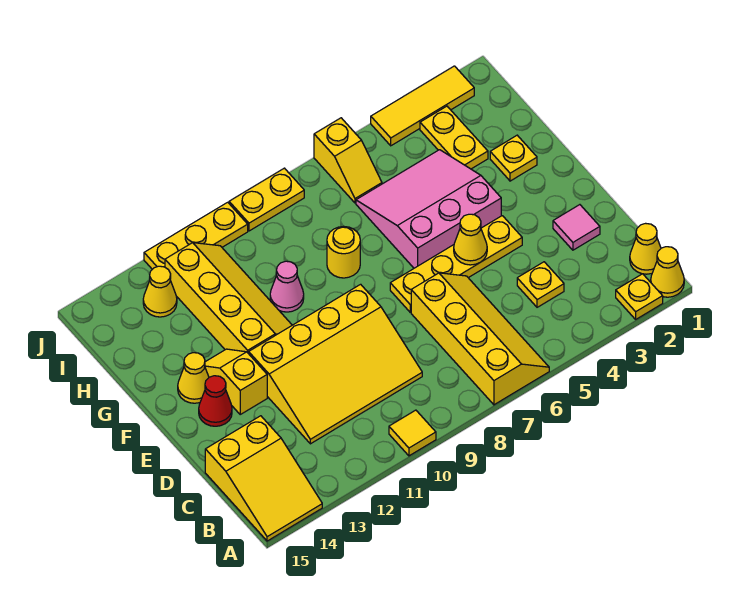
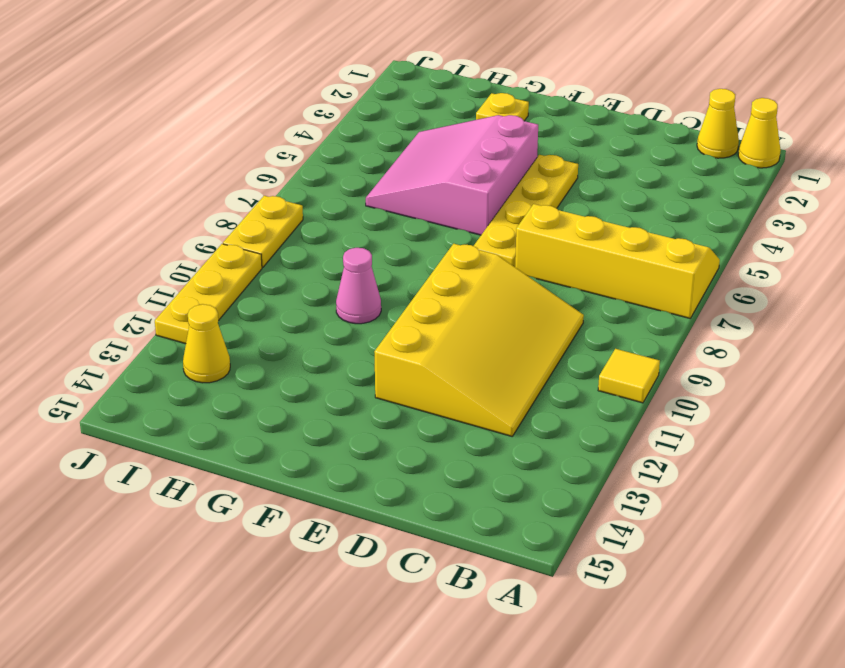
none -> yellow plate A2 level 1
none -> yellow slope A14:C15 level 1 top C
none -> yellow plate C4 level 1

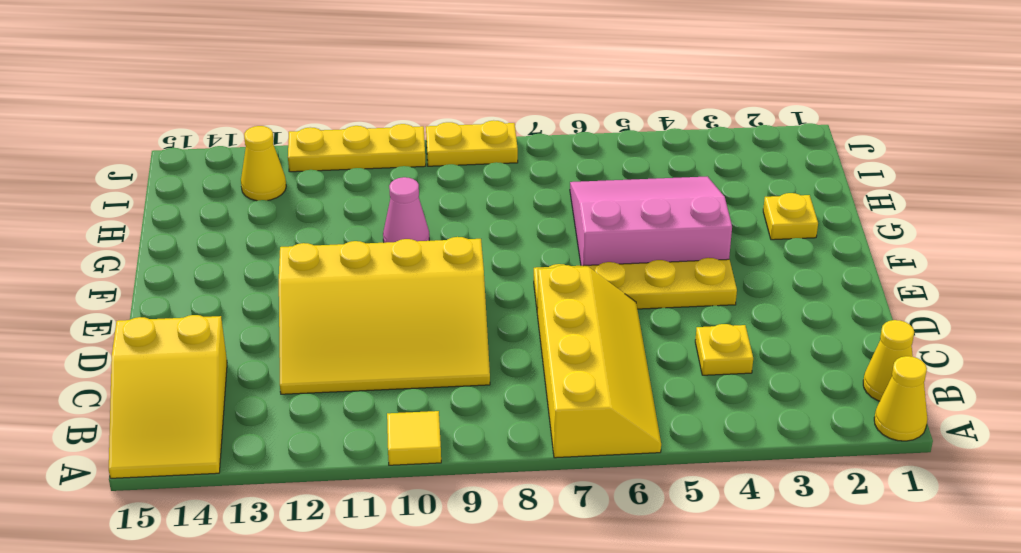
none -> yellow plate A2 level 1
none -> pink tile D2 level 1
none -> yellow slope E13:F13 level 1 top E

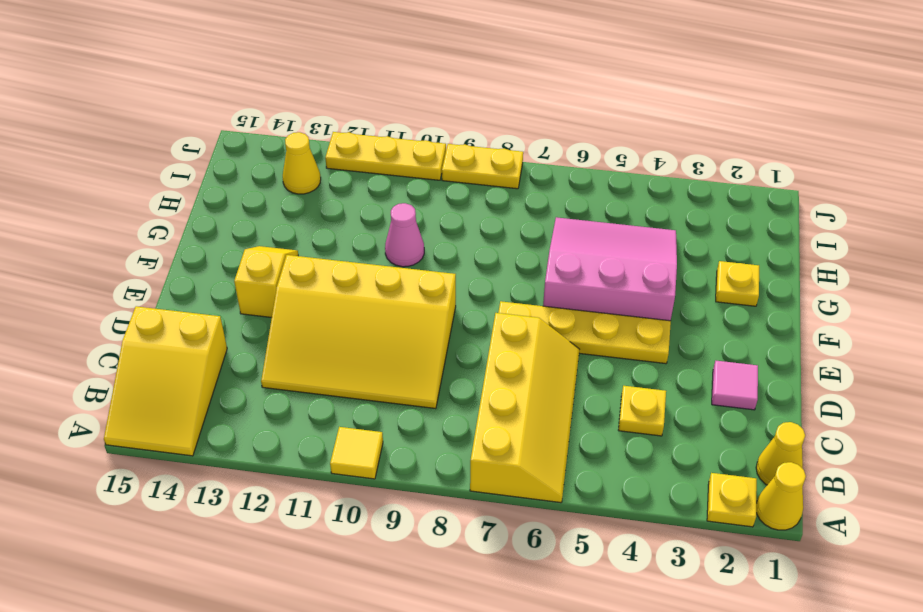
none -> red cone E14 level 1
none -> yellow slope F11:I12 level 1 top 12
none -> yellow cone F14 level 1

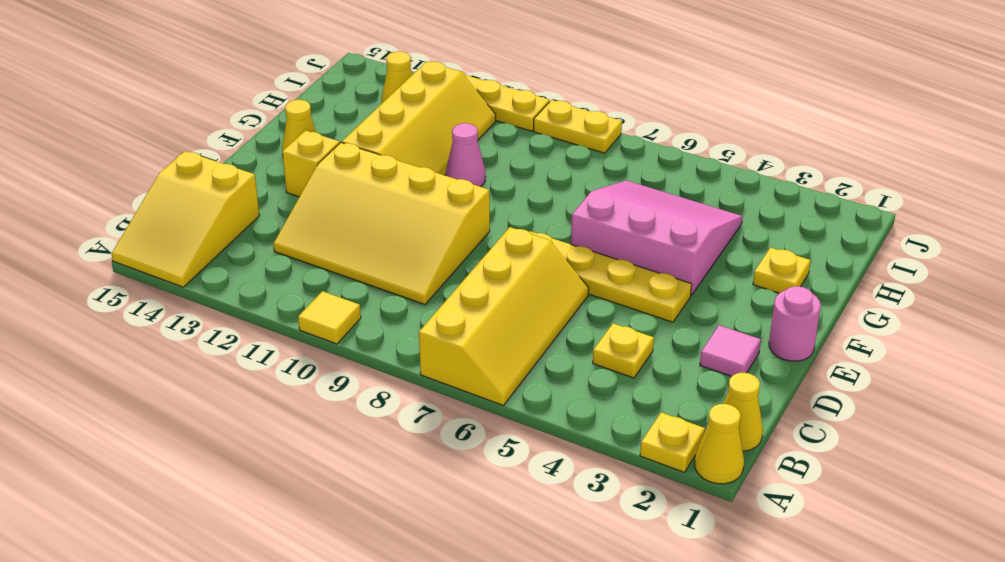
pink round brick E1 level 1 -> none
none -> red cone E14 level 1
none -> yellow round brick G8 level 1
none -> yellow plate H3:I3 level 1

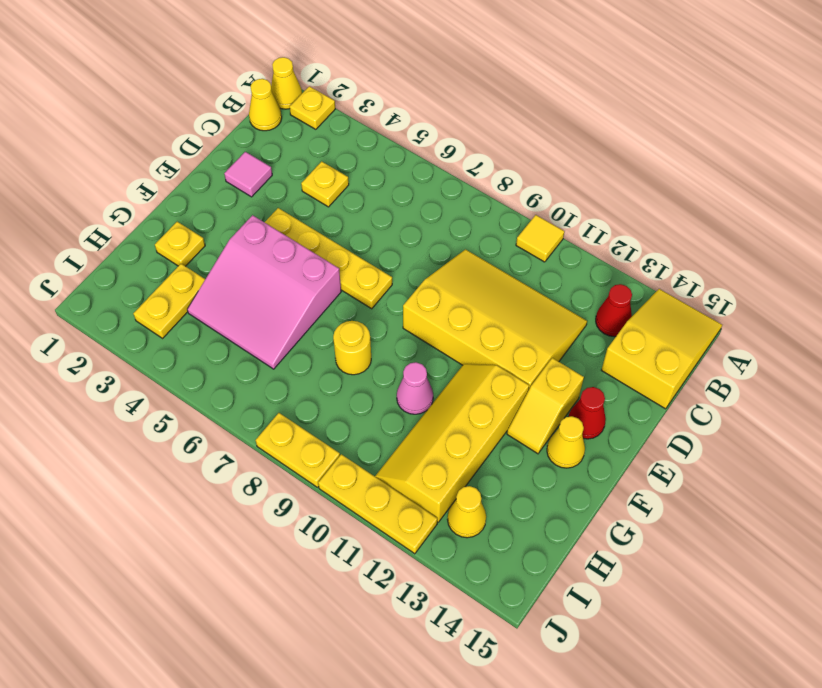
red cone B13 level 1 -> none
none -> yellow slope A6:D7 level 1 top 7
none -> yellow slope I6:J6 level 1 top J
none -> yellow tile J2:J4 level 1

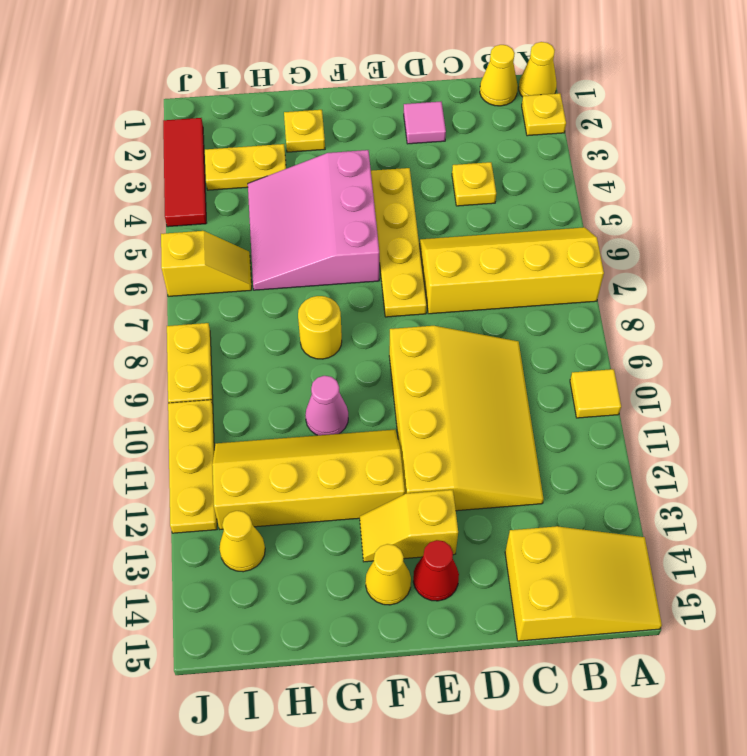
red tile J2:J4 level 1 -> yellow tile J2:J4 level 1
none -> yellow cone E5 level 2

